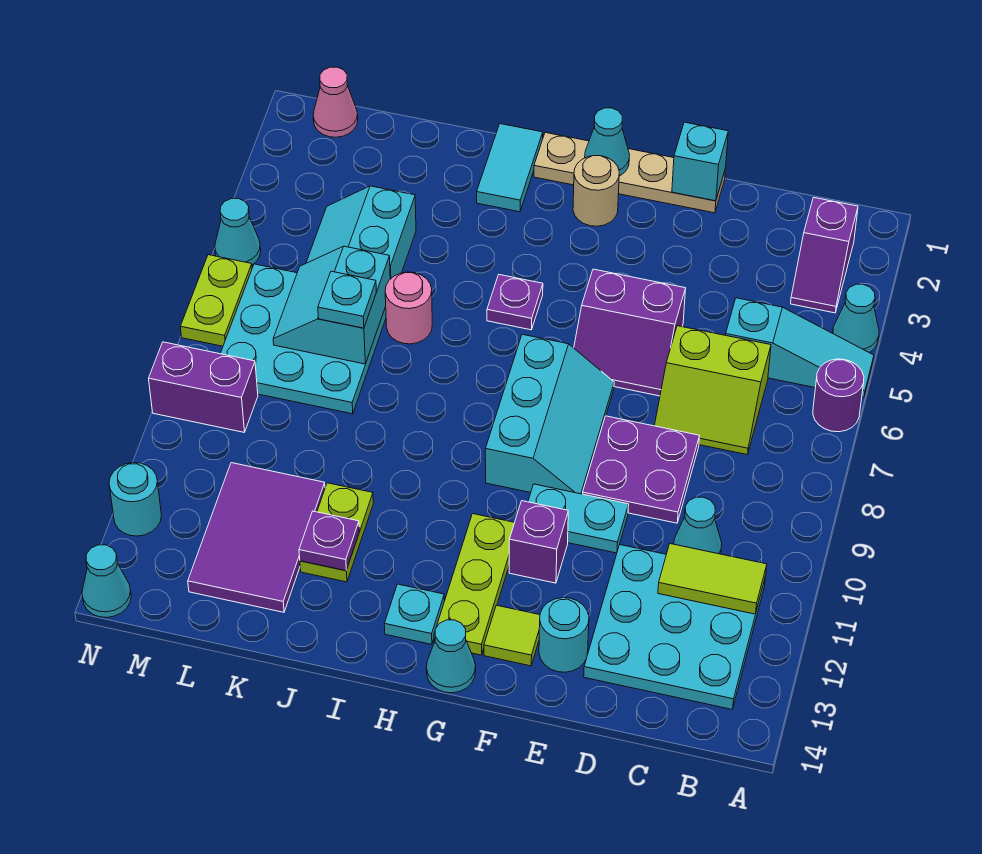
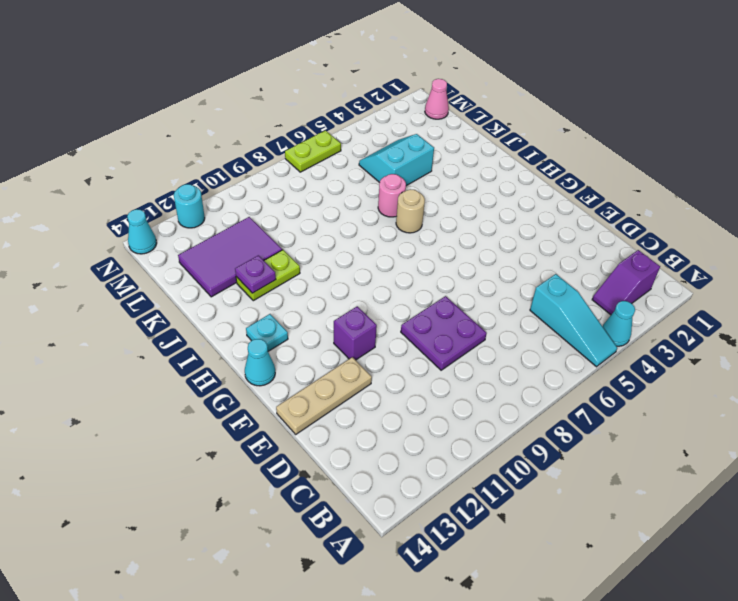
tan plate E12:E14 level 1 -> cyan round brick E13 level 1
tan round brick I6 level 1 -> tan round brick G2 level 1
none -> purple round brick A6 level 1
none -> cyan plate B11:D13 level 1
none -> lime slope C6:D7 level 1 top 6
none -> cyan cone C10 level 1

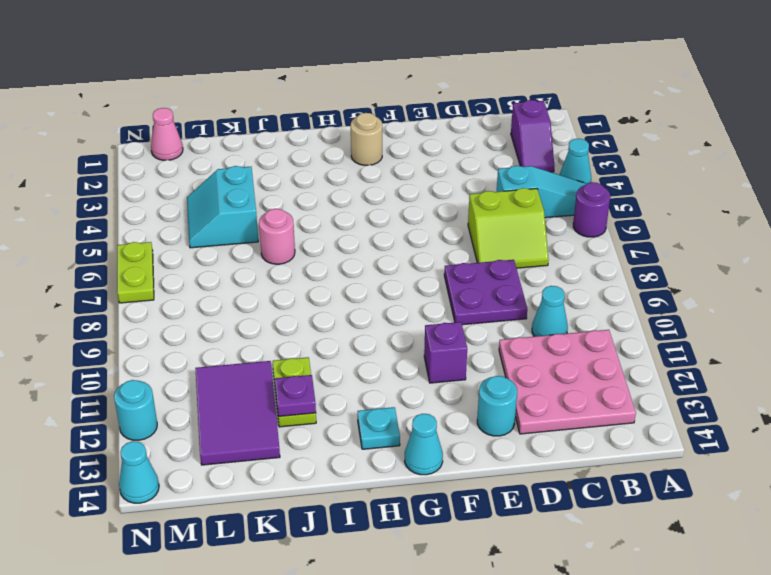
pink plate B11:D13 level 1 -> cyan plate B11:D13 level 1
none -> tan plate E1:H1 level 1
none -> purple slope E5:F6 level 1 top 5
none -> cyan plate E10:F10 level 1
none -> cyan slope F7:G9 level 1 top G

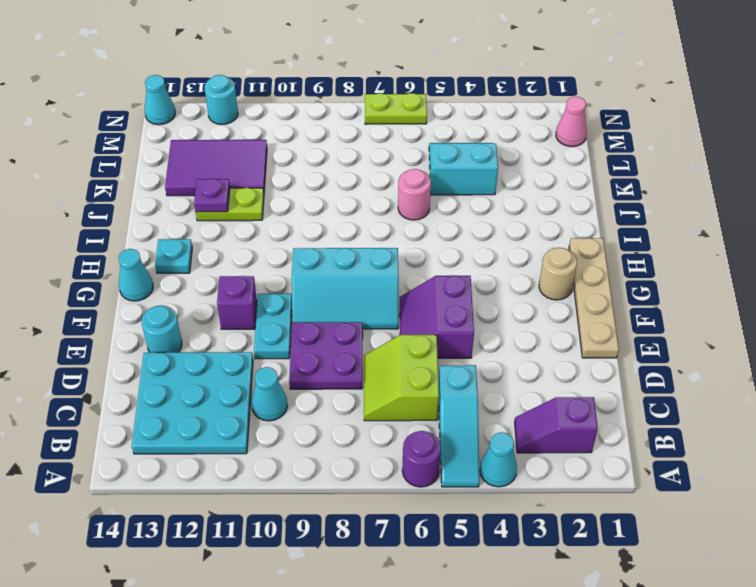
none -> lime tile F13 level 1
none -> lime plate G11:G13 level 1
none -> purple plate H5 level 1
none -> cyan tile I1:I2 level 1

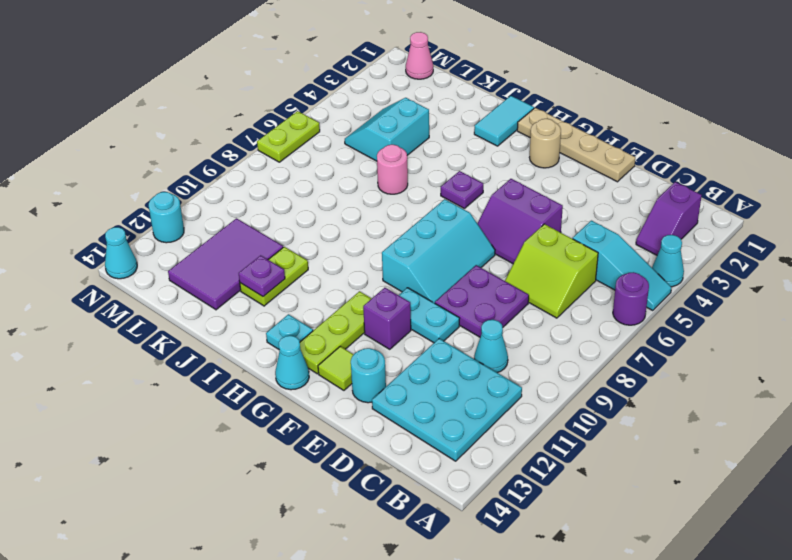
none -> cyan plate K6:M8 level 1
none -> purple brick M9:N9 level 1
none -> cyan cone N5 level 1
none -> lime tile B11:C11 level 2

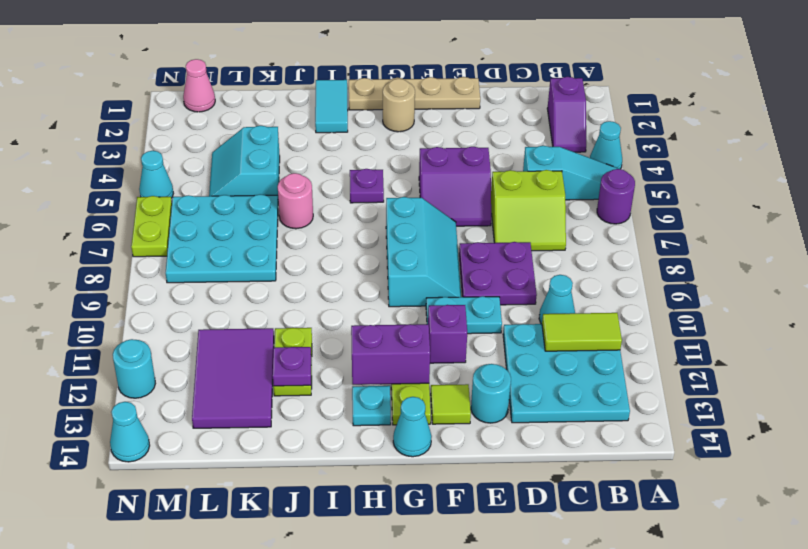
purple brick G12:H12 level 2 -> purple brick M9:N9 level 1
none -> cyan brick E1 level 2
none -> cyan cone G1 level 2
none -> cyan slope K6:L7 level 2 top K
none -> cyan plate K7 level 3

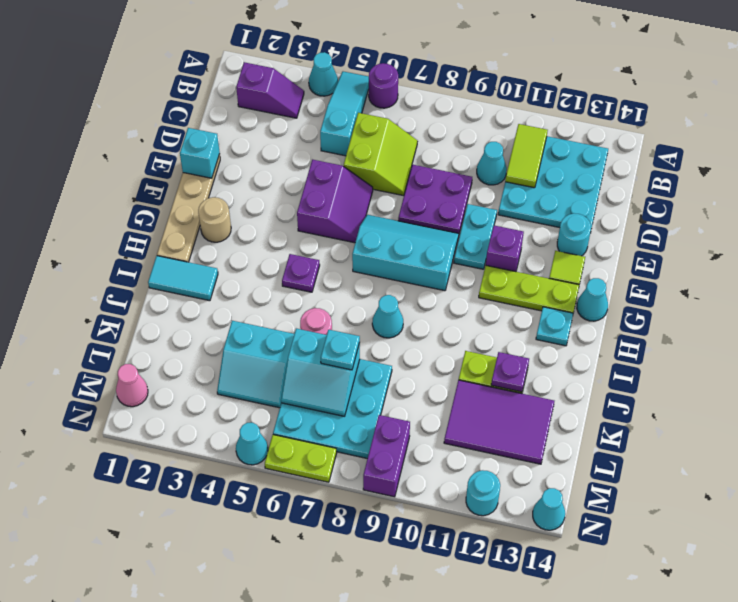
cyan cone I8 level 1 -> cyan cone G1 level 2

